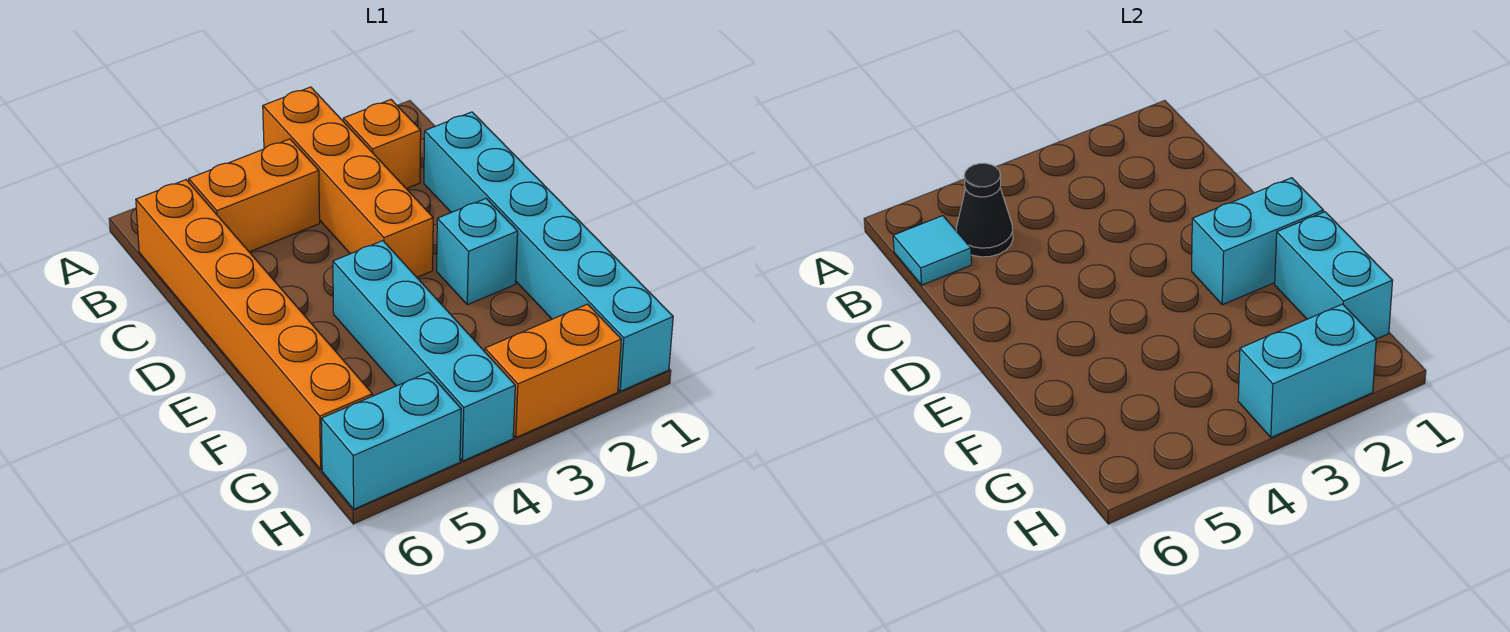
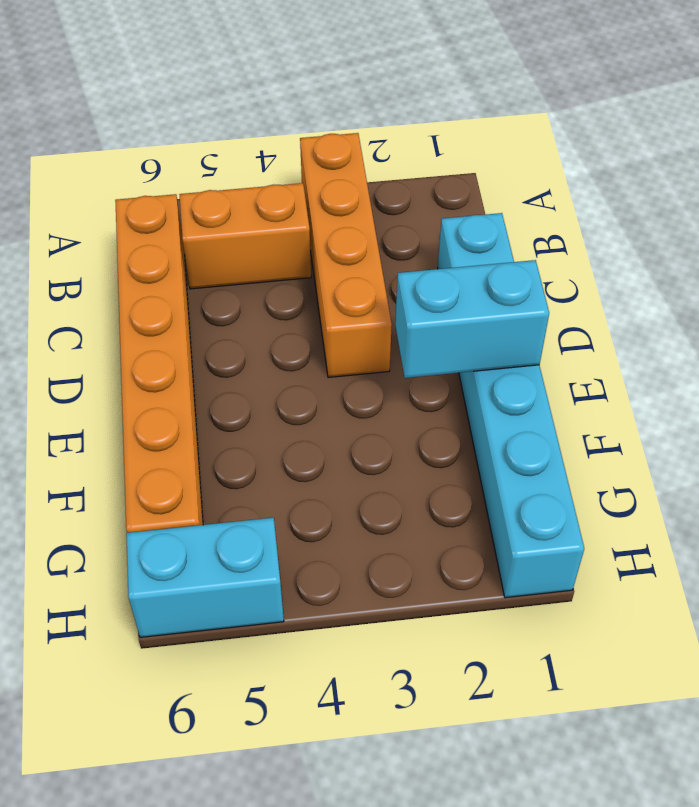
none -> orange brick B2 level 1
none -> cyan brick E2 level 1
none -> cyan brick E4:H4 level 1

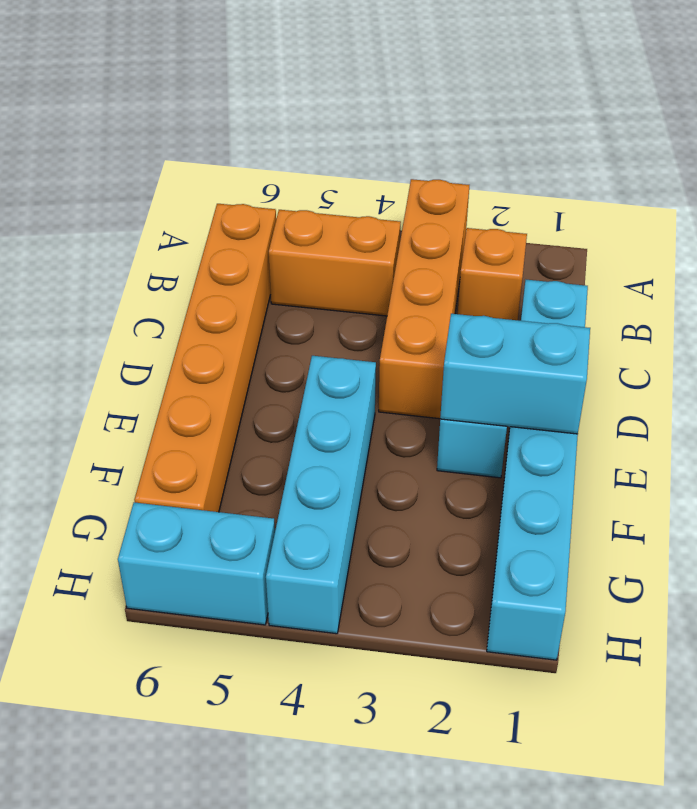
none -> orange brick H2:H3 level 1
none -> black cone B5 level 2
none -> cyan tile B6 level 2

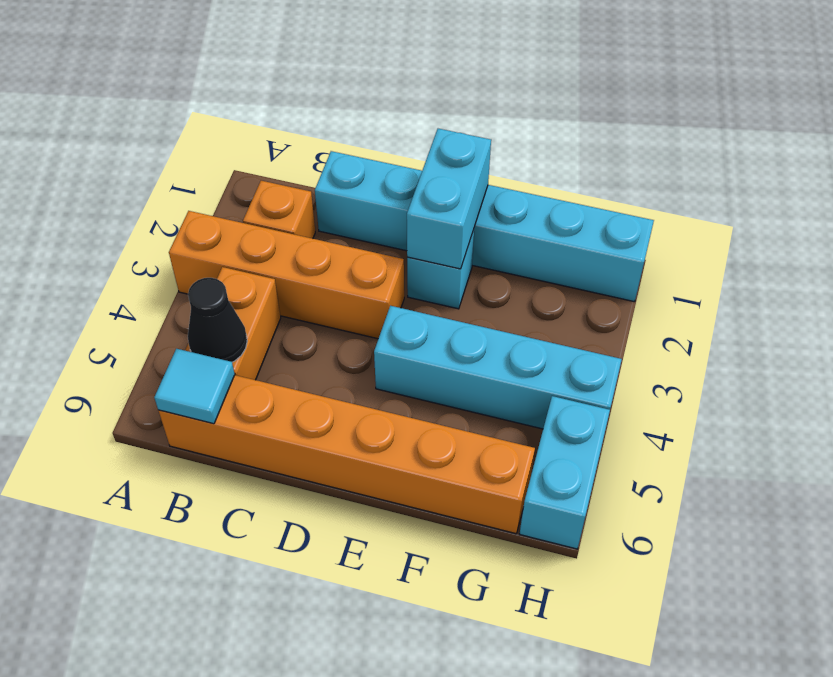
none -> orange brick H2:H3 level 1
none -> cyan brick F1:G1 level 2
none -> cyan brick H2:H3 level 2

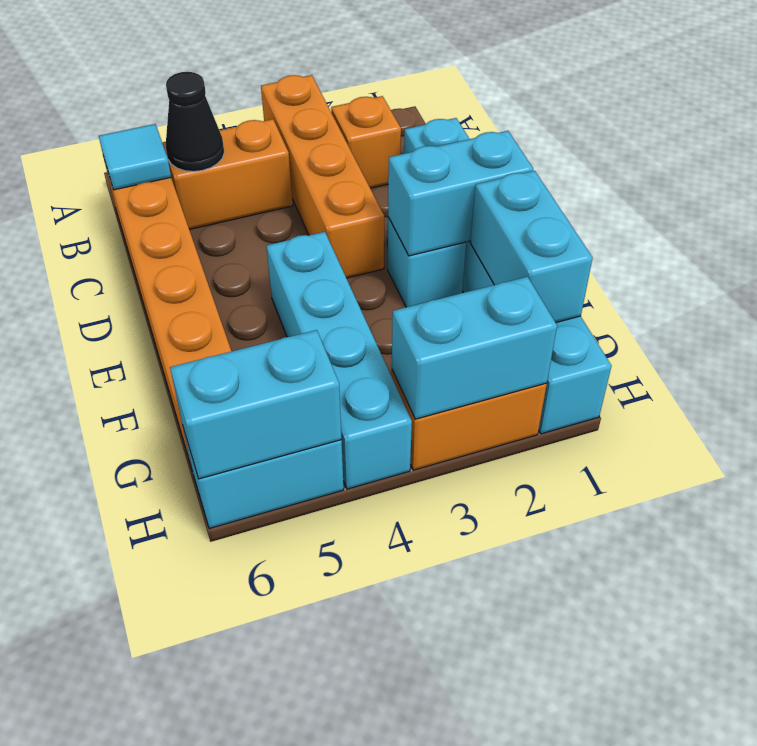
cyan brick H5:H6 level 2 -> none

